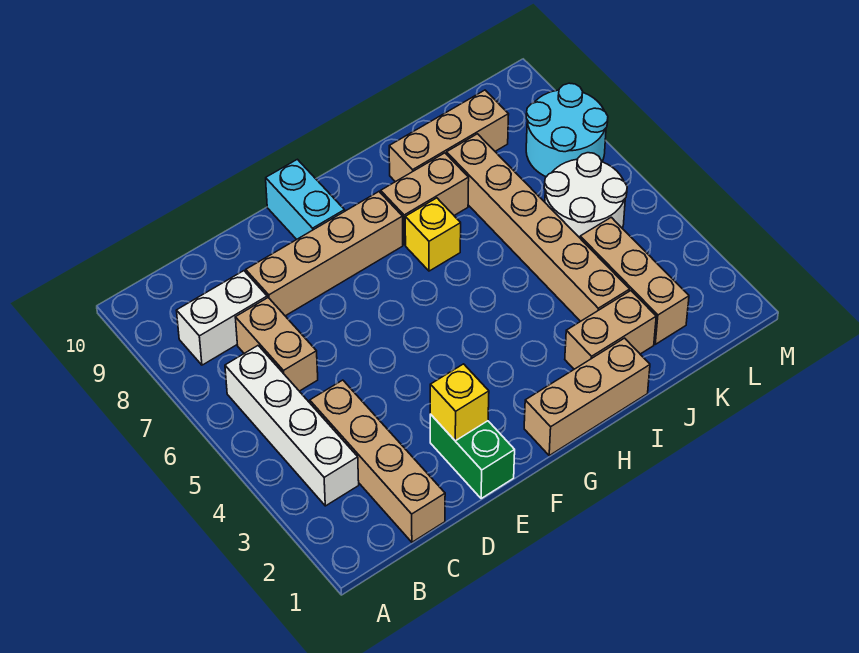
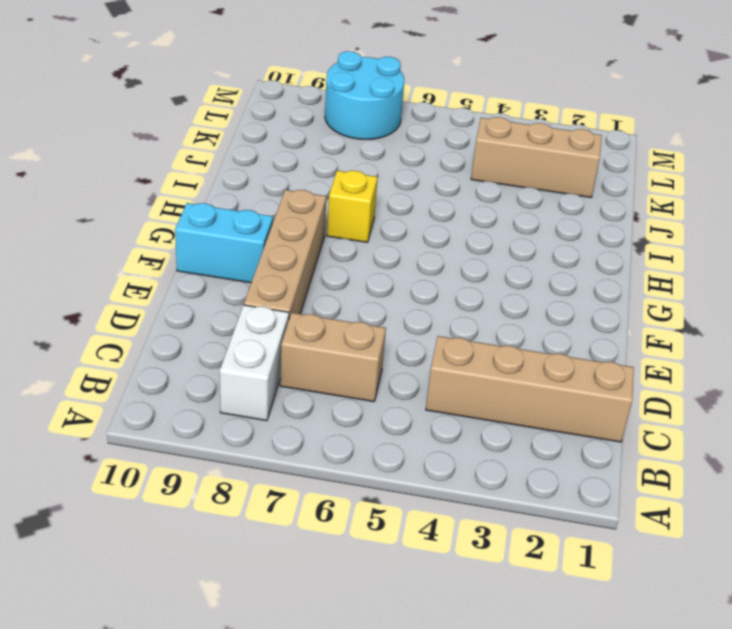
none -> white brick B3:B6 level 1
none -> green brick E1:E2 level 1
none -> tan brick G1:I1 level 1

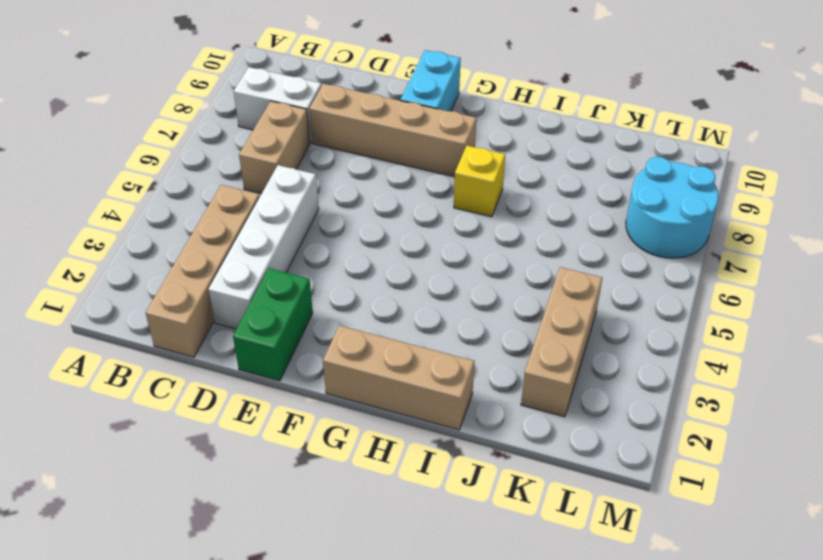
white brick D2:D5 level 1 -> white brick B3:B6 level 1
none -> tan brick H8:I8 level 1
none -> tan brick I2:J2 level 1
none -> tan brick I9:K9 level 1

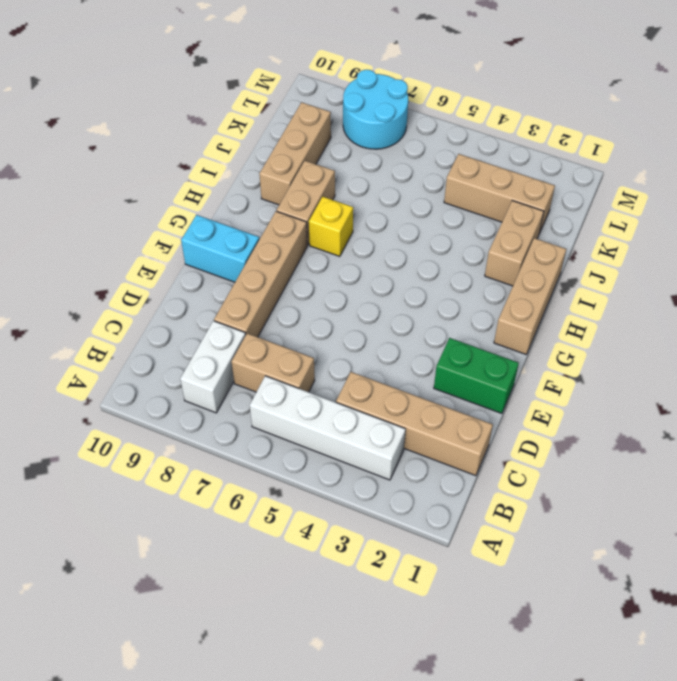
none -> tan brick J3:J8 level 1
none -> white round brick K5:L6 level 1
none -> yellow brick E2 level 2

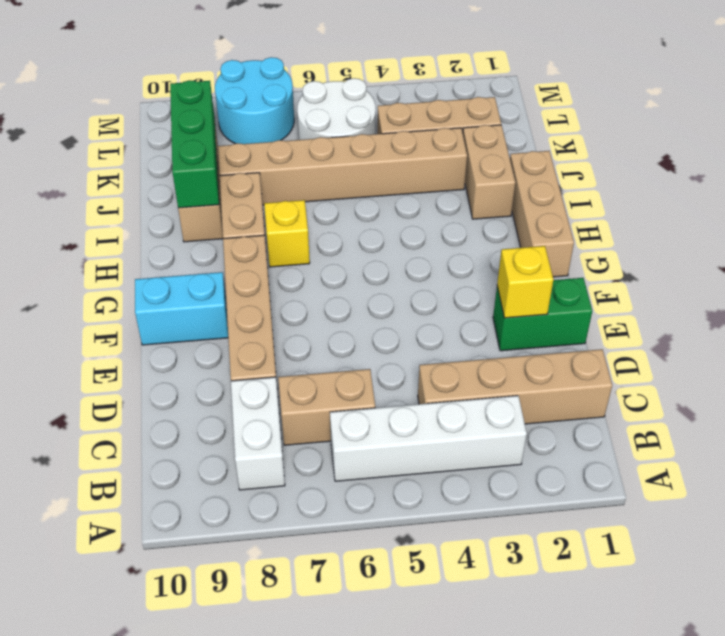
green brick I9:K9 level 2 -> none

